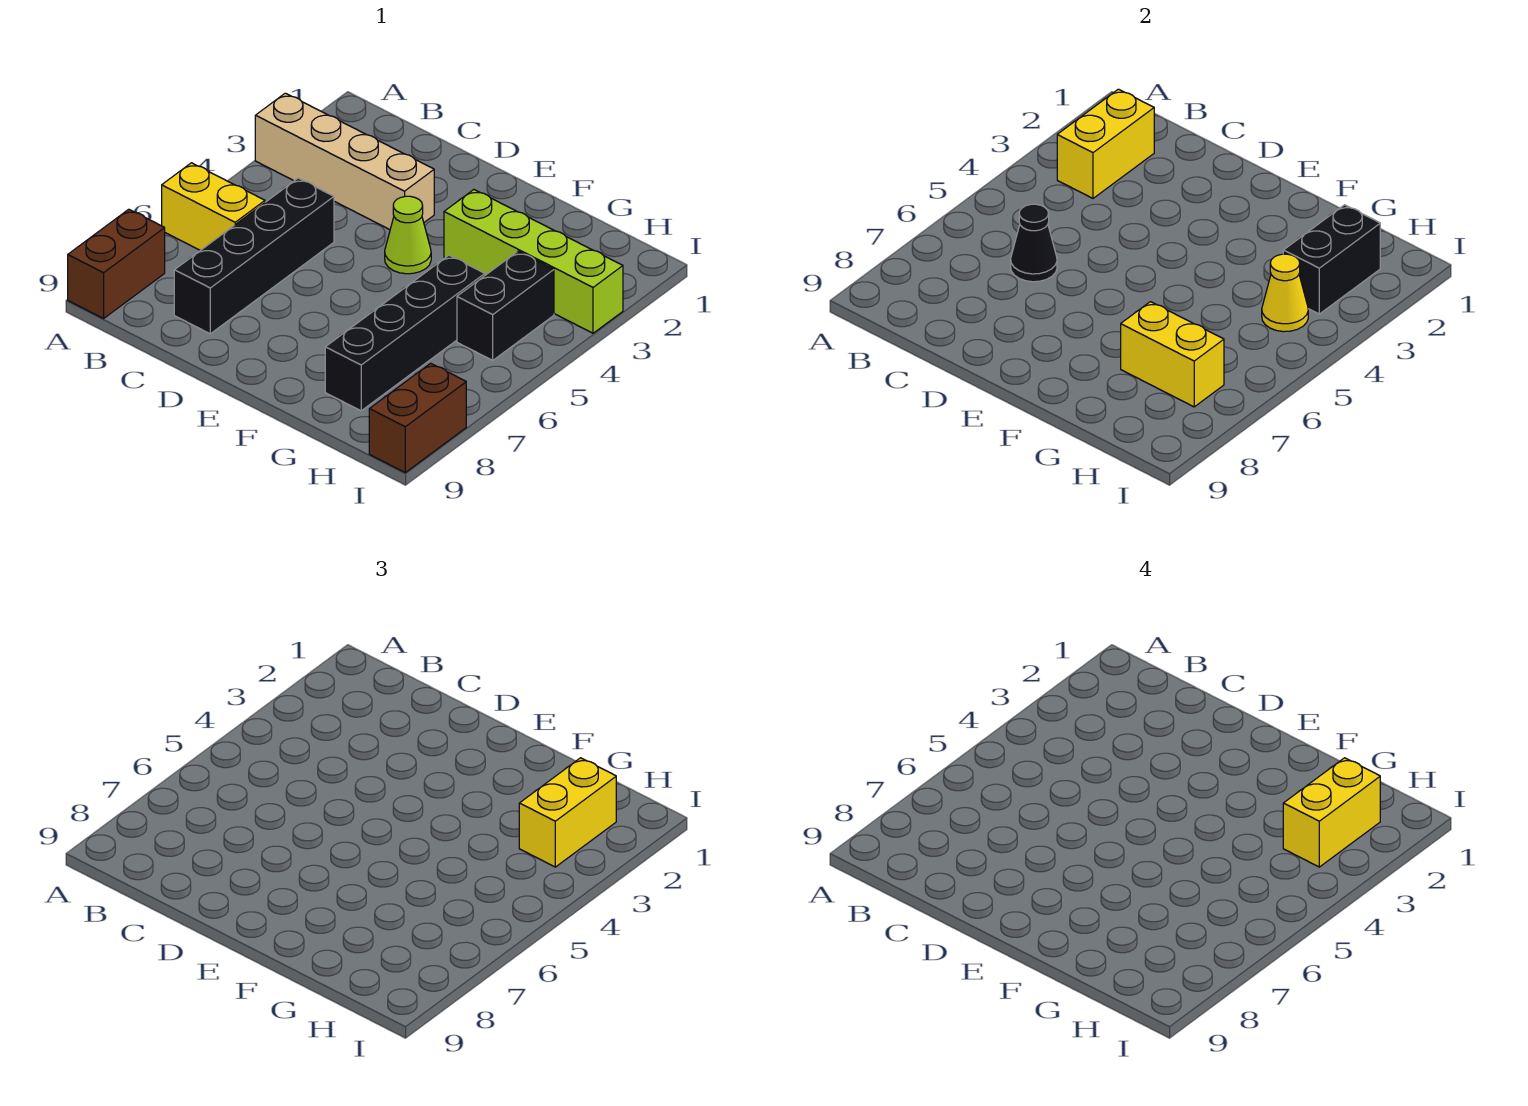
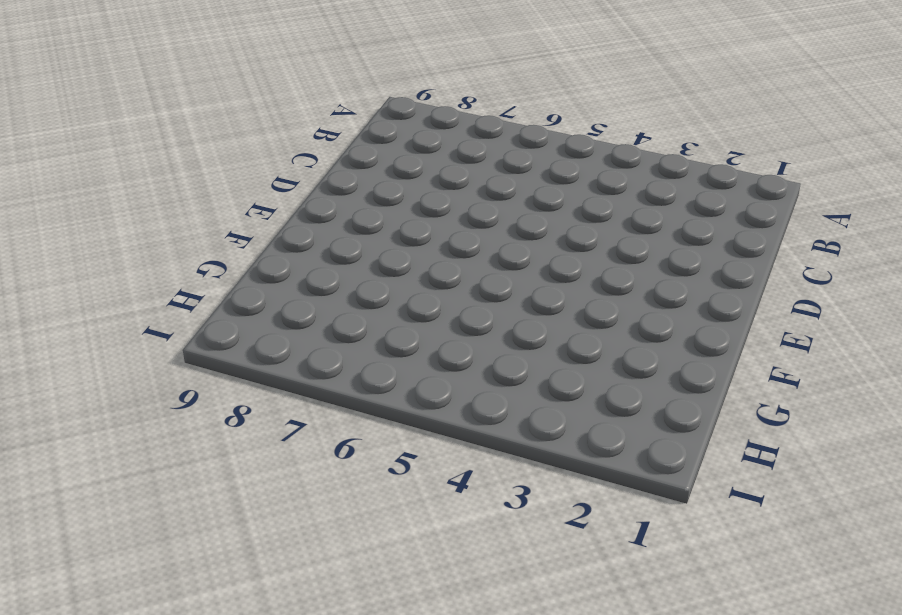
none -> tan brick A3:D3 level 1
none -> yellow brick A6:B6 level 1
none -> brown brick A8:A9 level 1

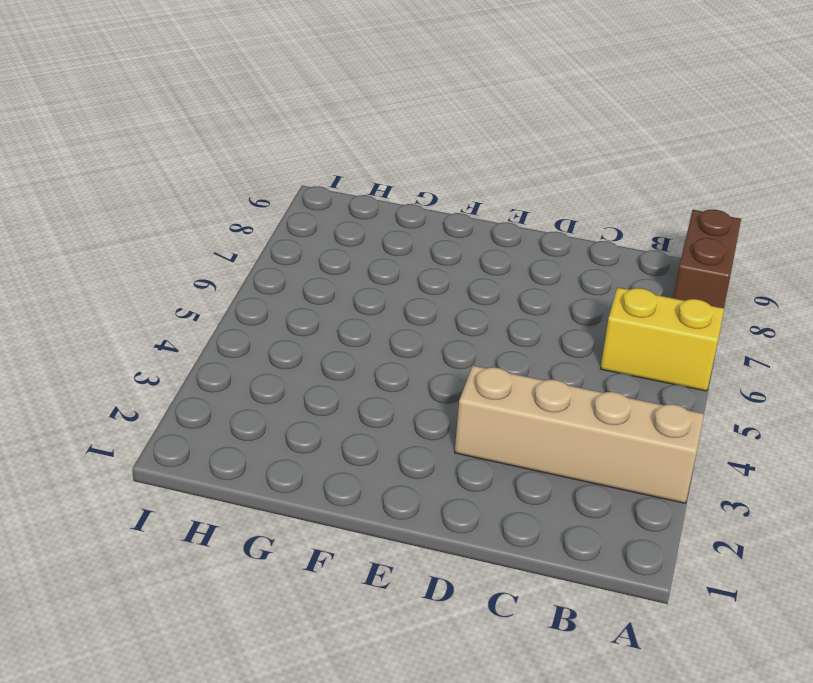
none -> black brick C5:C8 level 1
none -> lime cone E4 level 1
none -> lime brick F3:I3 level 1

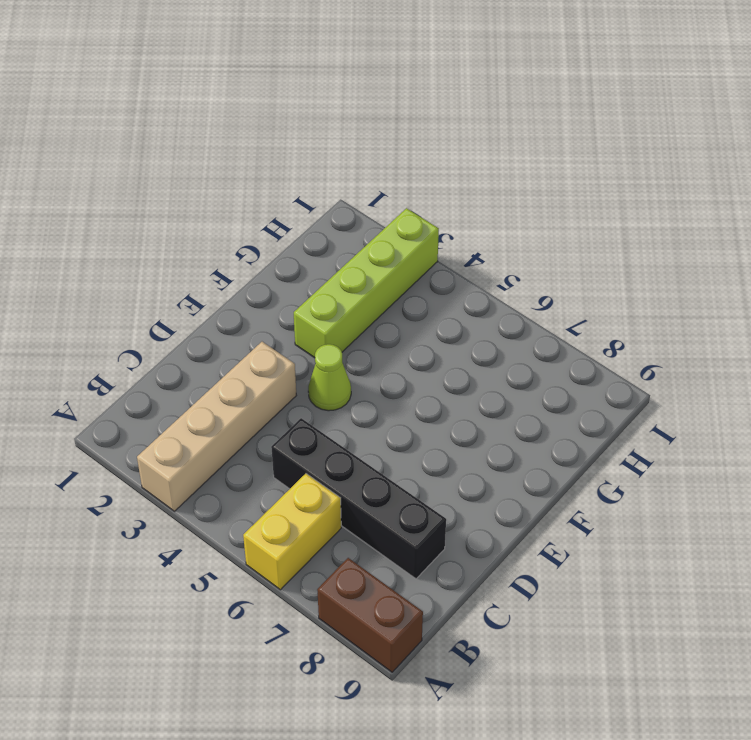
none -> black brick G5:G8 level 1
none -> black brick H4:H5 level 1
none -> brown brick I8:I9 level 1

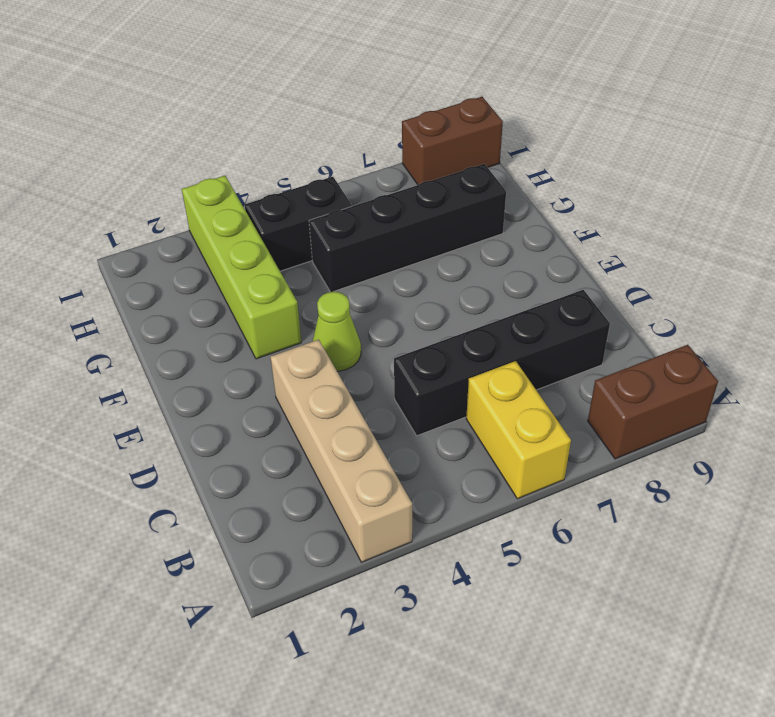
none -> yellow brick B2:B3 level 2
none -> black cone C6 level 2
none -> yellow brick G7:H7 level 2

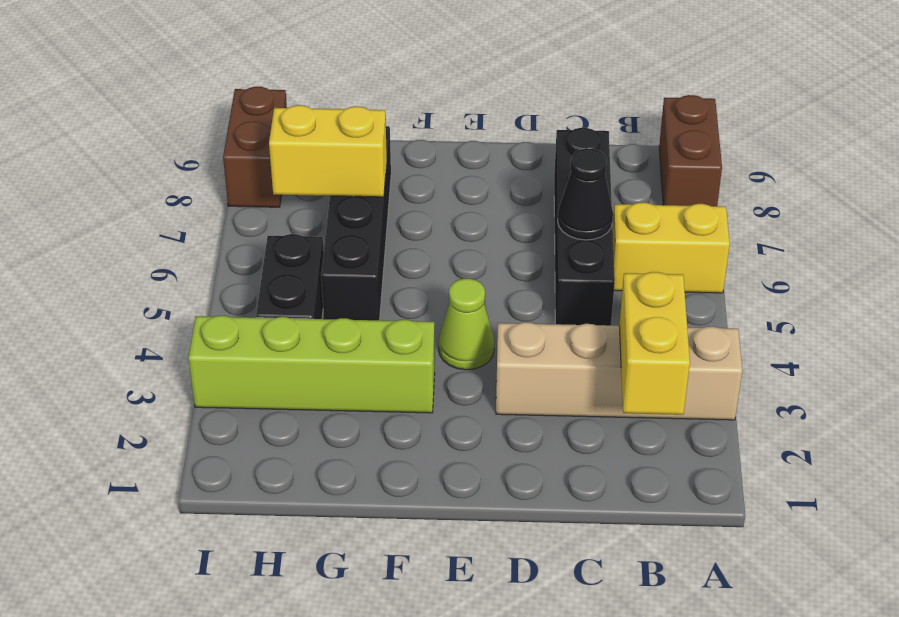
none -> black brick H2:H3 level 2
none -> yellow cone H4 level 2
none -> yellow brick H2:H3 level 3

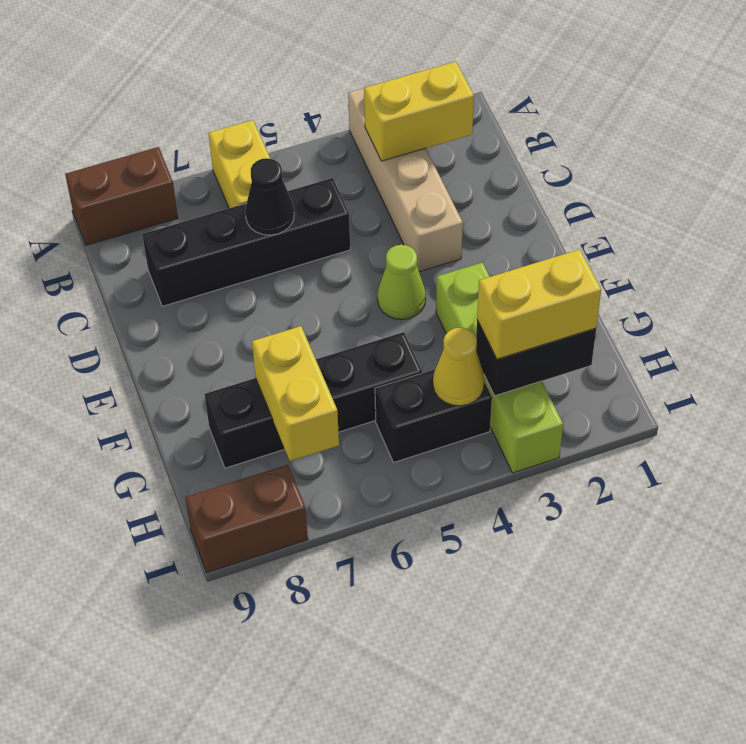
none -> yellow brick H2:H3 level 4

